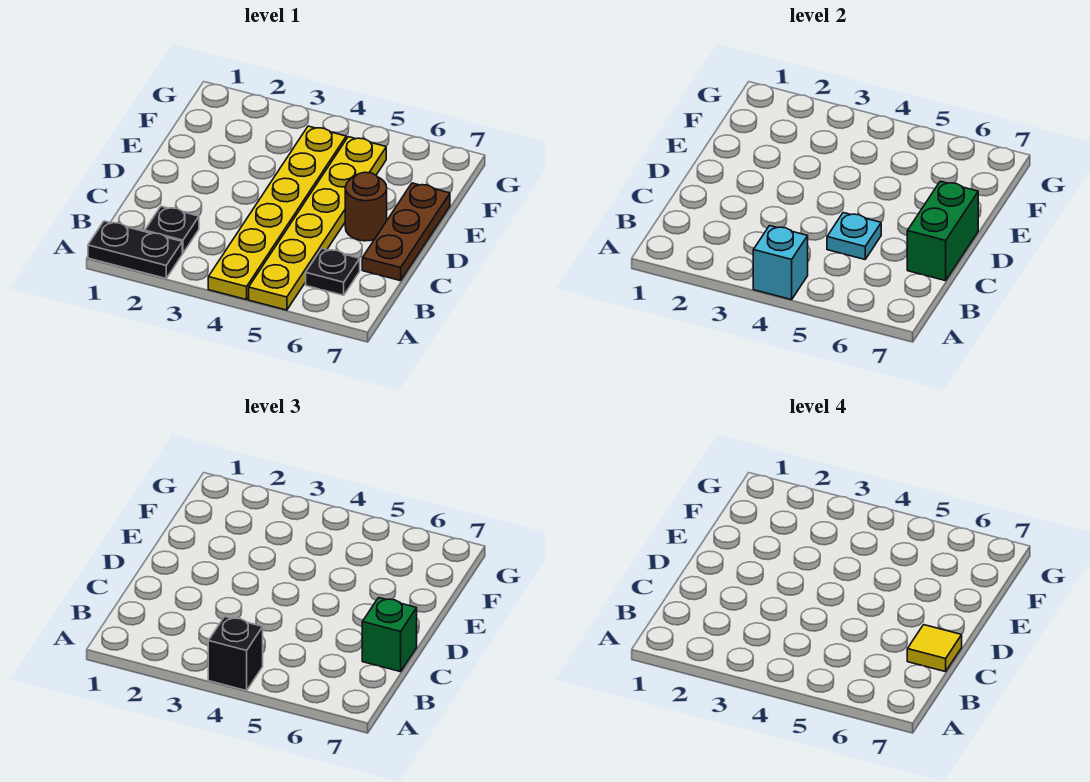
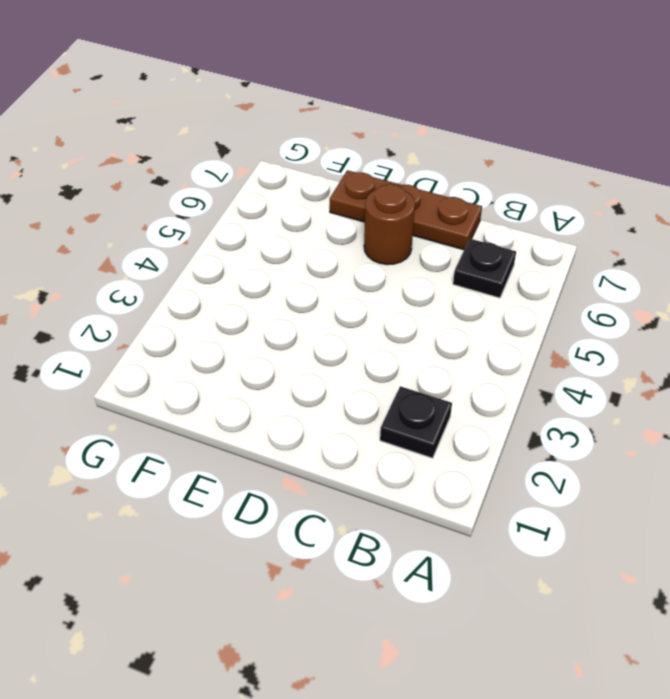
none -> black plate A1:A2 level 1
none -> yellow plate A4:F4 level 1
none -> yellow plate A5:F5 level 1

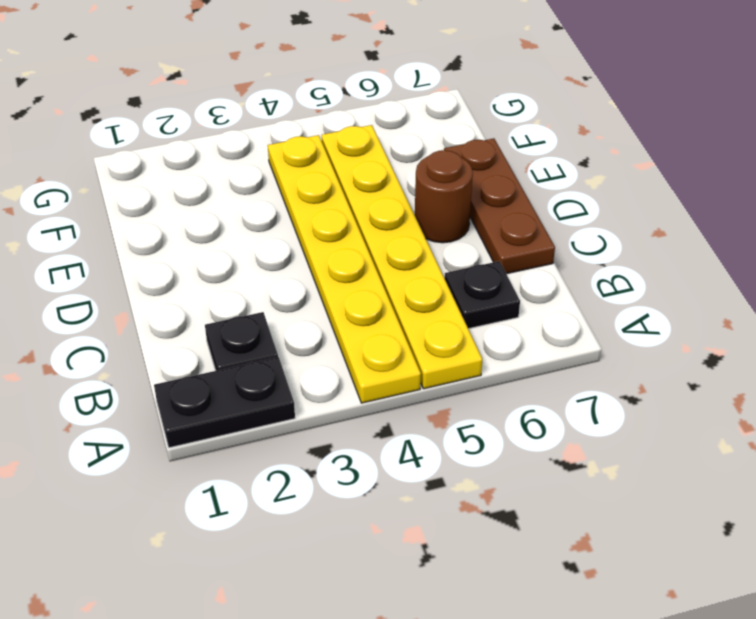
none -> cyan brick A4 level 2
none -> cyan plate C5 level 2
none -> green brick C7:D7 level 2

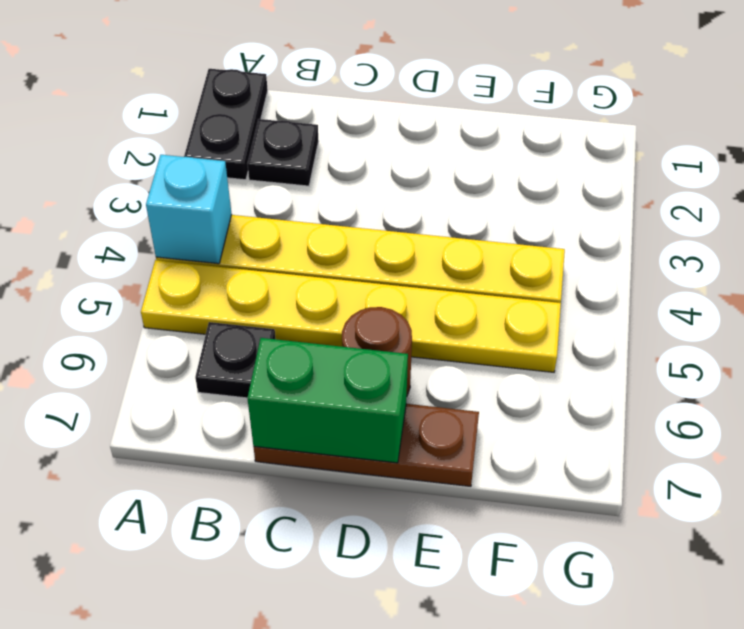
none -> cyan plate C5 level 2
none -> black brick A4 level 3
none -> green brick C7 level 3

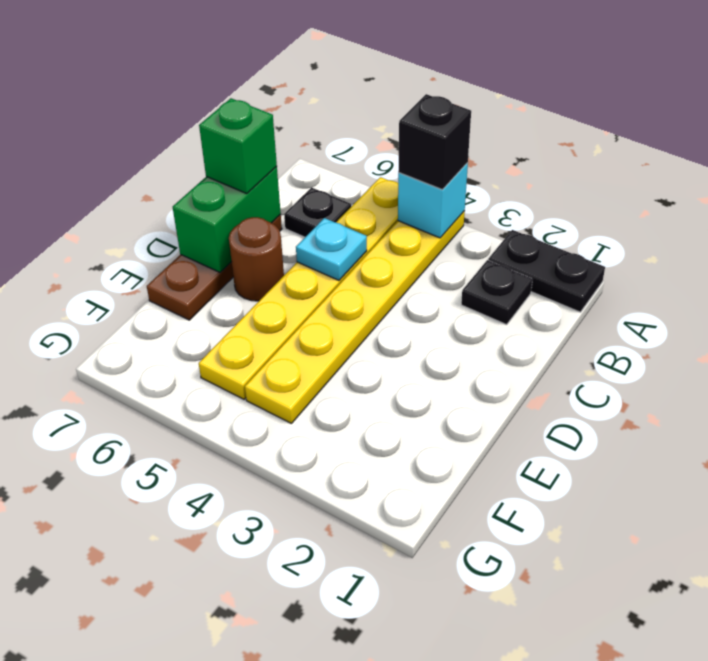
none -> yellow tile C7 level 4

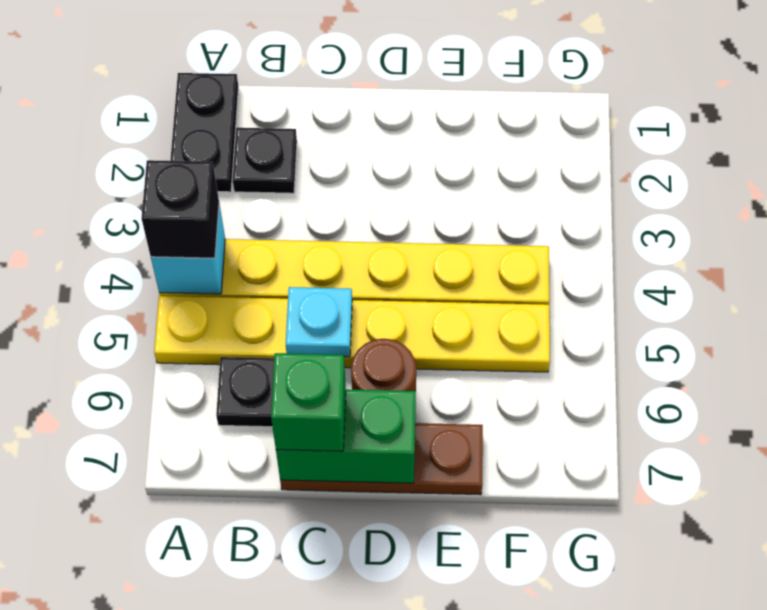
none -> yellow tile C7 level 4

